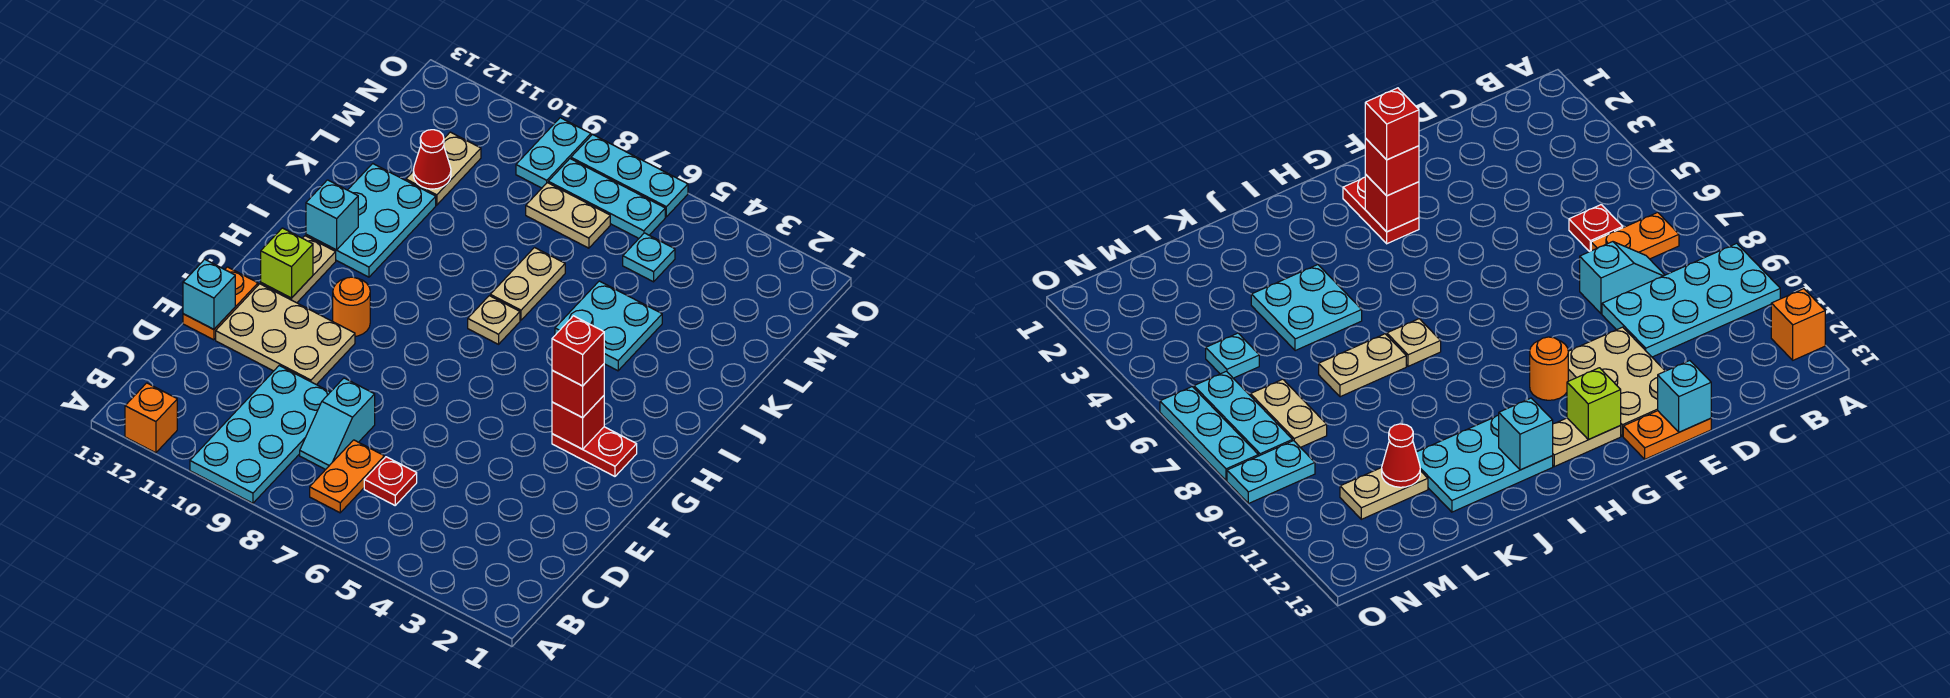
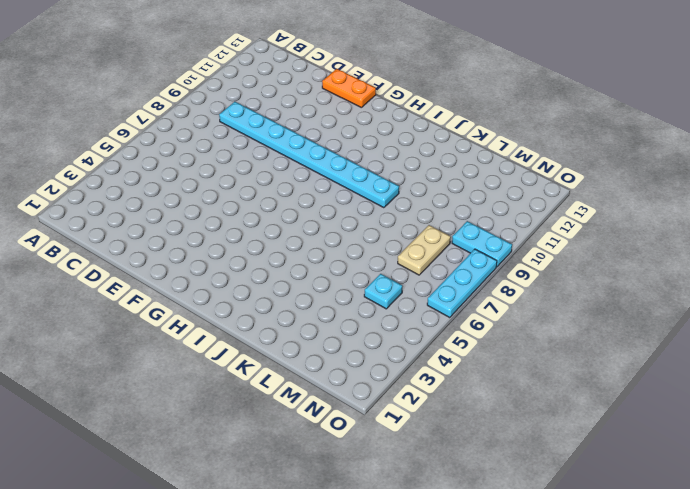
cyan plate C9:J9 level 1 -> cyan plate A9:D10 level 1
none -> orange brick A12 level 1
none -> orange plate B7:C7 level 1
none -> red plate C6 level 1

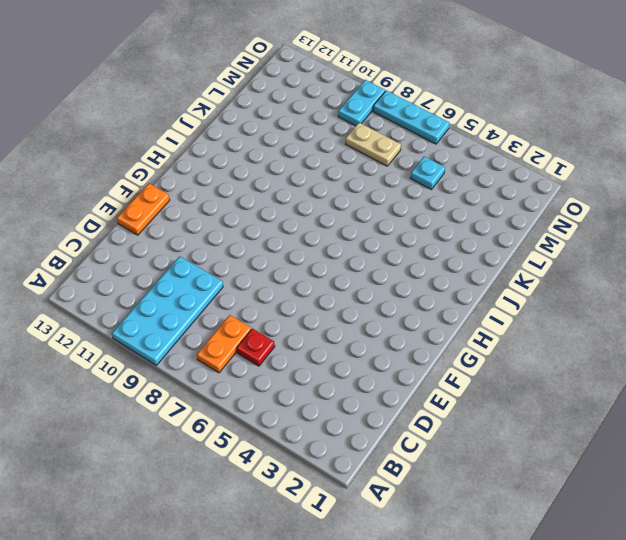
none -> orange brick A12 level 1
none -> cyan slope C8:D8 level 1 top D
none -> tan plate E10:F12 level 1

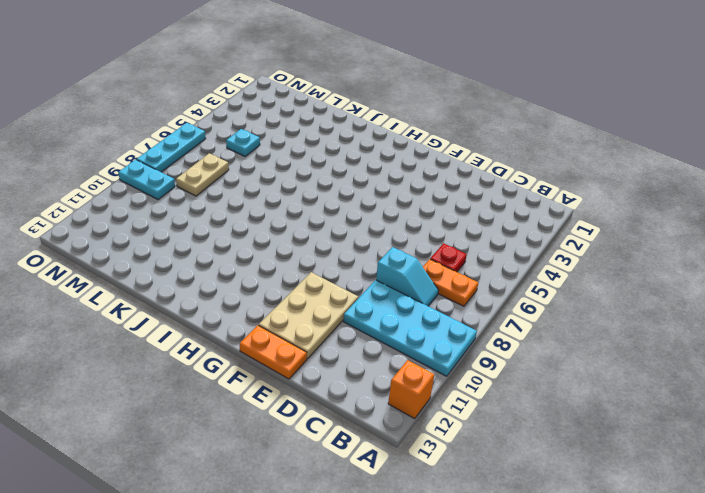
none -> red plate G2:G3 level 1
none -> orange round brick G10 level 1
none -> tan plate G12:H12 level 1

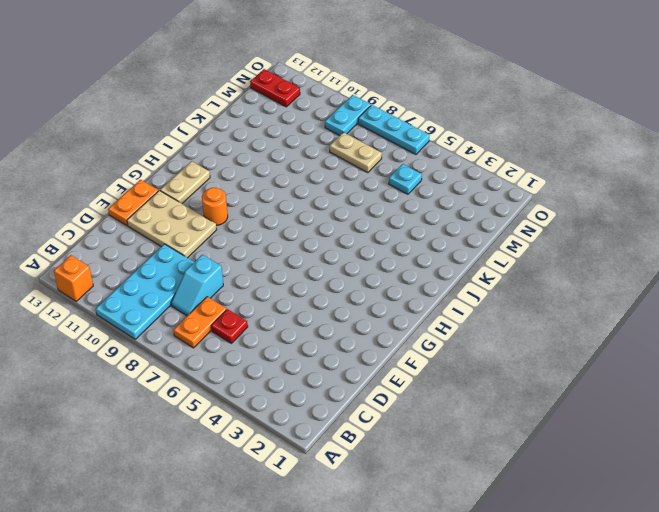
red plate N12:N13 level 1 -> red plate G2:G3 level 1
none -> tan plate I7 level 1
none -> cyan plate I11:K12 level 1
none -> cyan plate J4:K5 level 1

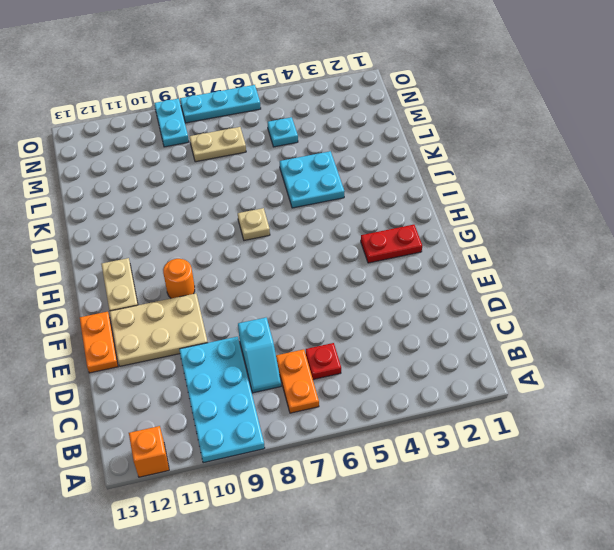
none -> cyan plate I11:K12 level 1
none -> tan plate J7:K7 level 1
none -> tan plate L11:M11 level 1

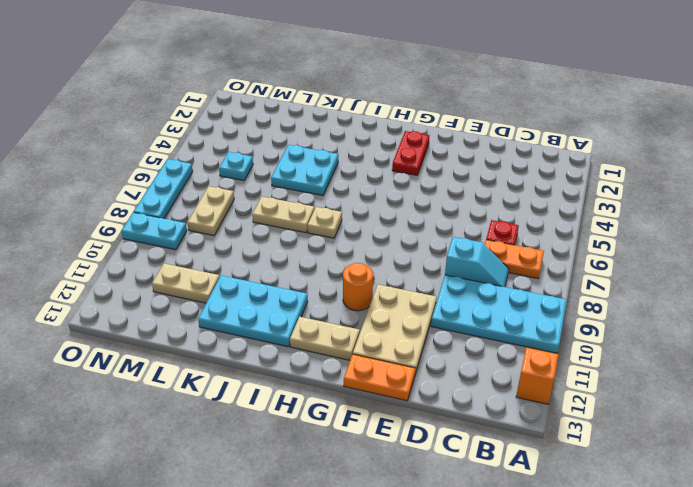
none -> cyan plate N6:N8 level 1
none -> cyan brick E13 level 2
none -> red brick G3 level 2

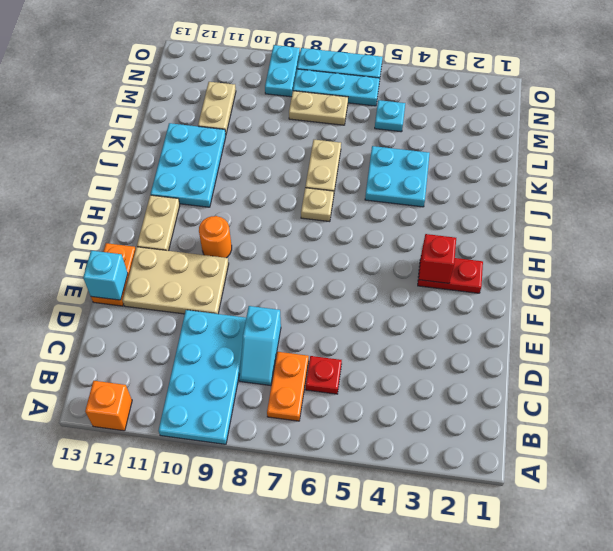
none -> lime brick G12 level 2
none -> cyan brick I12 level 2
none -> red cone L11 level 2

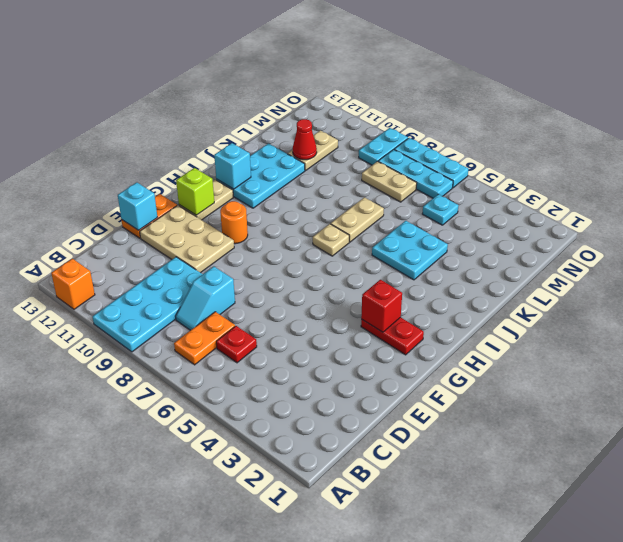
none -> red brick G3 level 3
none -> red brick G3 level 4

